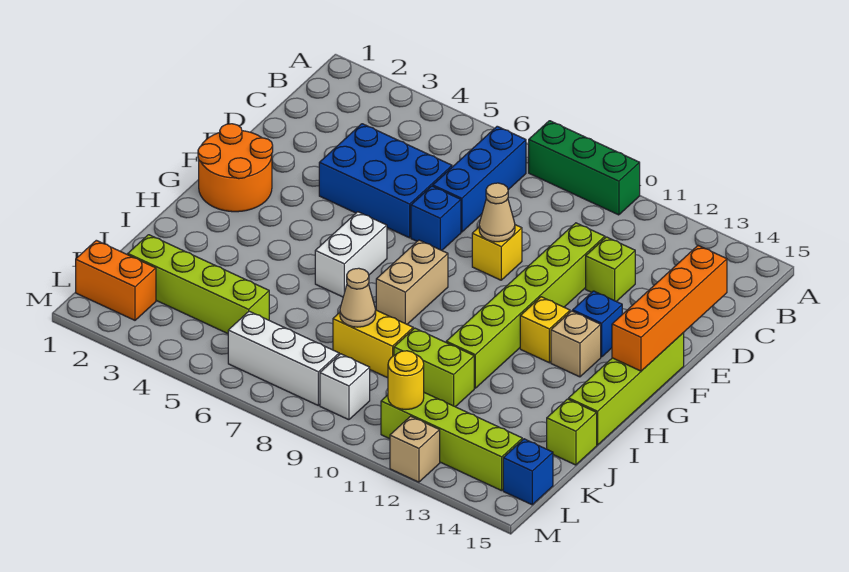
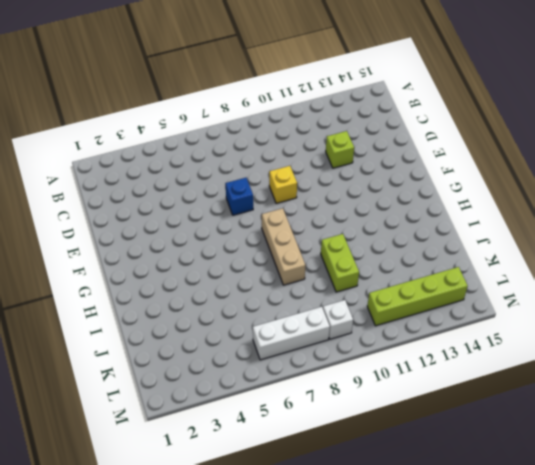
tan brick G8:I8 level 1 -> tan brick G8:H8 level 1
lime brick I10:J10 level 1 -> lime brick J10:J11 level 1
none -> green brick A8:A10 level 1
none -> blue brick B7:D7 level 1
none -> blue brick D4:E6 level 1

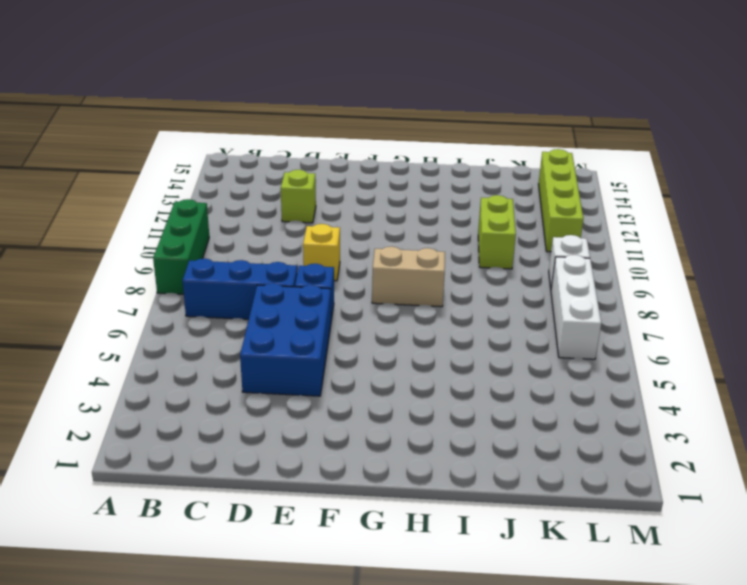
none -> lime brick D11:I11 level 1
none -> orange round brick F1:G2 level 1
none -> blue brick F13 level 1

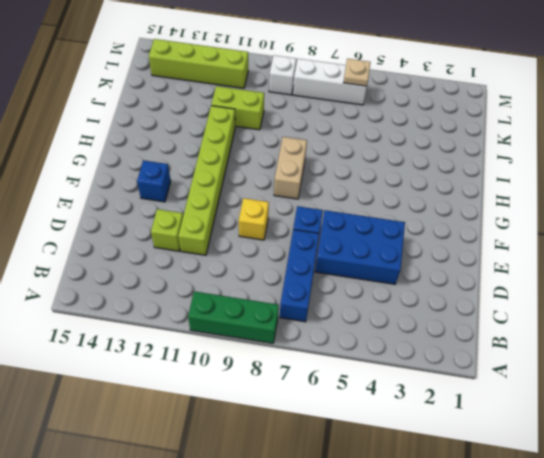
tan plate L6 level 2 -> none
none -> orange round brick F1:G2 level 1
none -> lime brick F15:I15 level 1
none -> white brick G6:H6 level 1

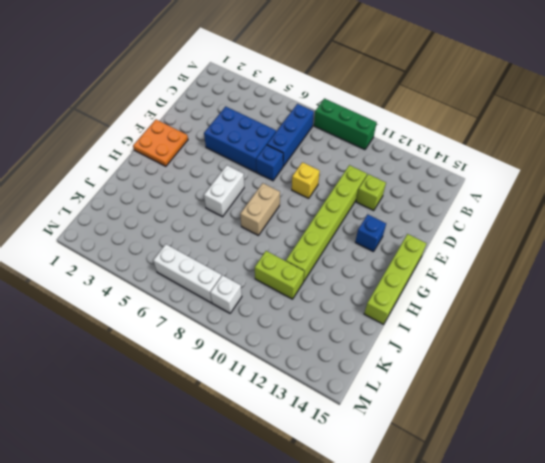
orange plate F1:G2 level 1 -> orange round brick F1:G2 level 1
none -> yellow brick G12 level 1
none -> tan brick G13 level 1
none -> yellow brick J8:J9 level 1

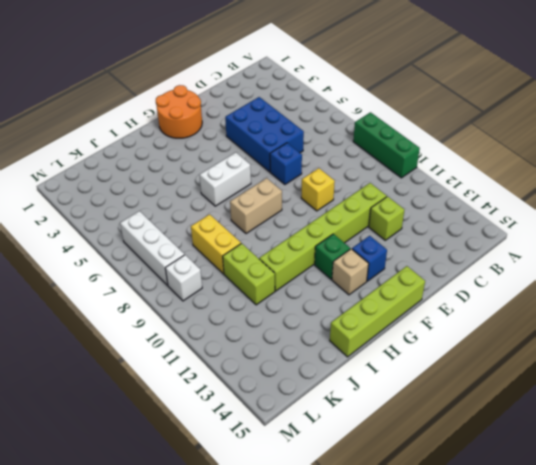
green brick G12 level 1 -> yellow brick G12 level 1
none -> blue brick B7:D7 level 1
none -> lime brick J15 level 1
none -> lime brick K2:K5 level 1

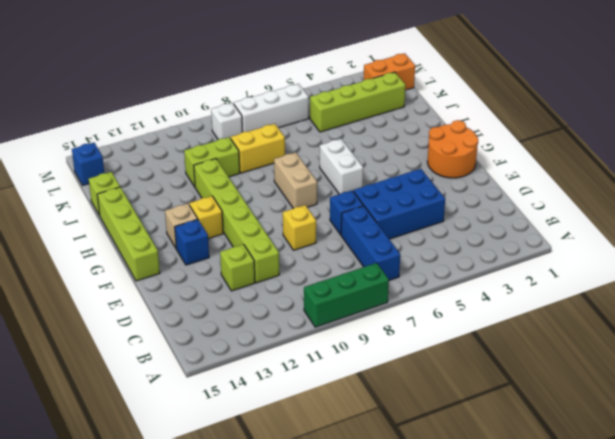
none -> lime brick L11:L14 level 1
none -> tan brick M12 level 1
none -> orange brick D15:G15 level 2

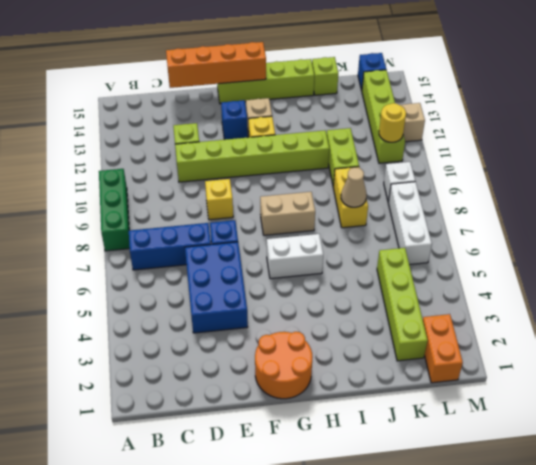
none -> tan cone E9 level 2

